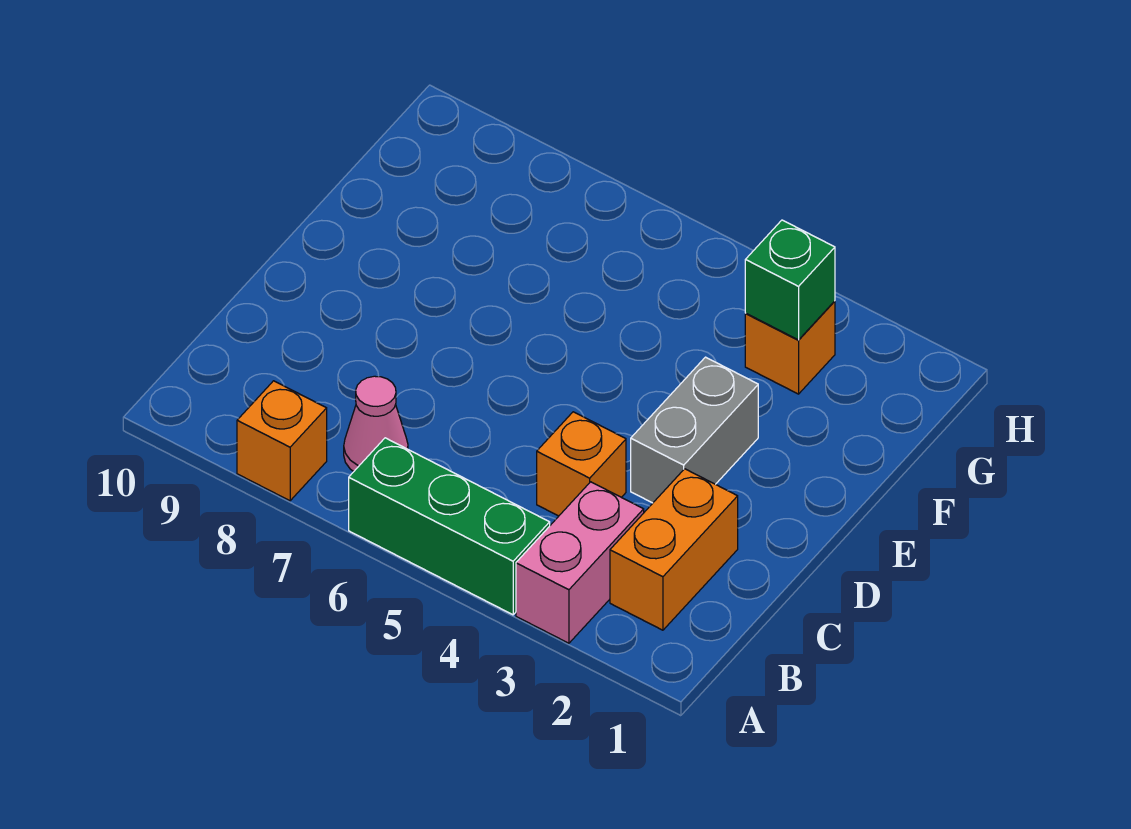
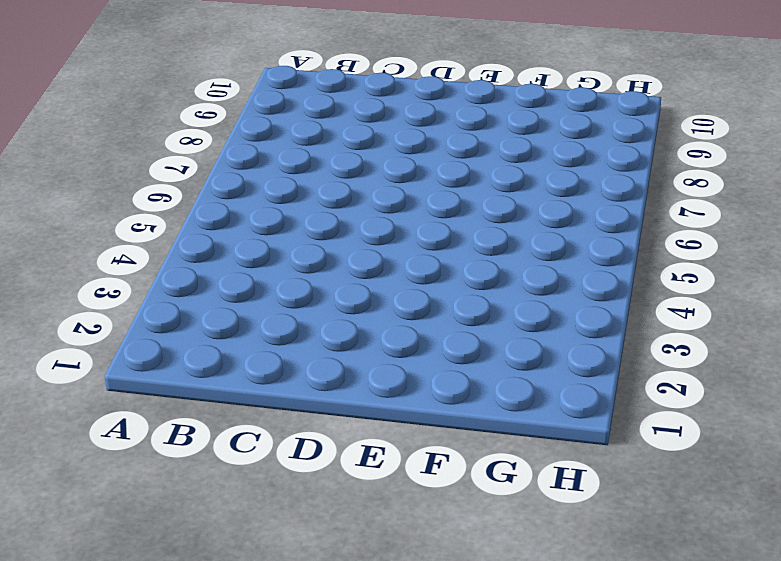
none -> pink brick A3:B3 level 1
none -> green brick A4:A6 level 1

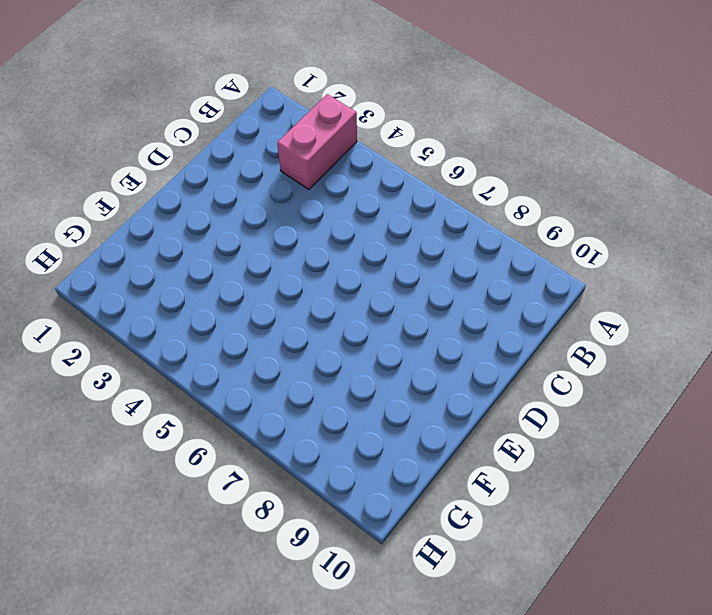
none -> green brick A4:A6 level 1
none -> orange brick A8 level 1

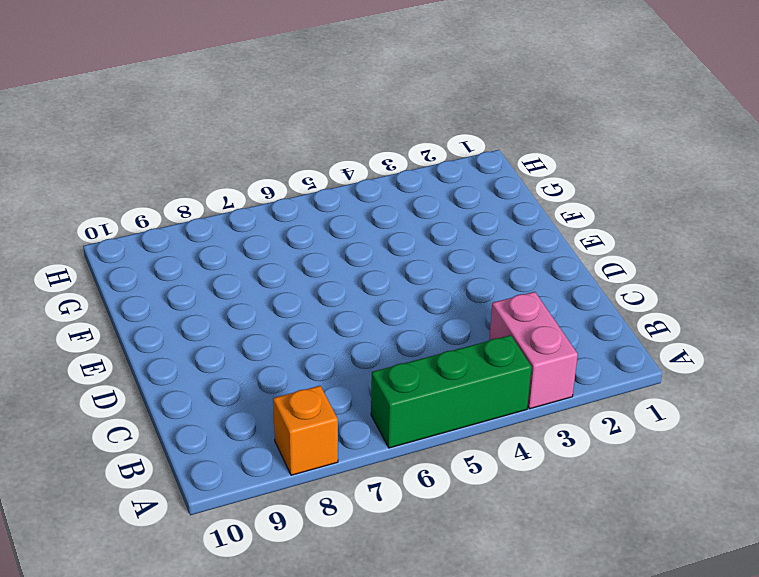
none -> orange brick B2:C2 level 1
none -> pink cone B7 level 1

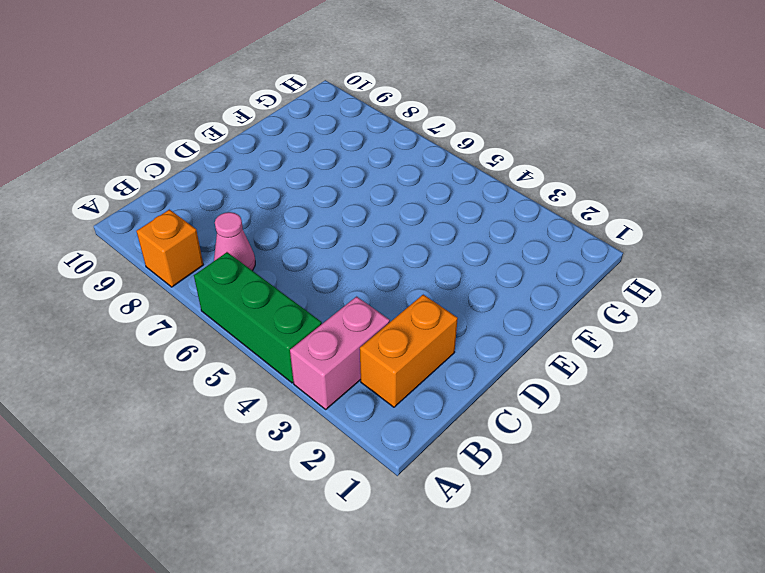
none -> orange brick C4 level 1
none -> grey brick D3:E3 level 1

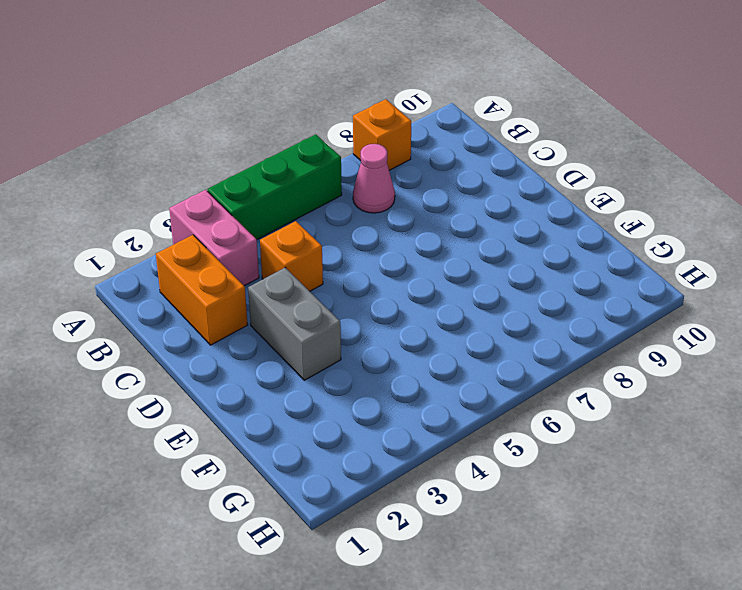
none -> orange brick G3 level 1
none -> green brick G3 level 2

